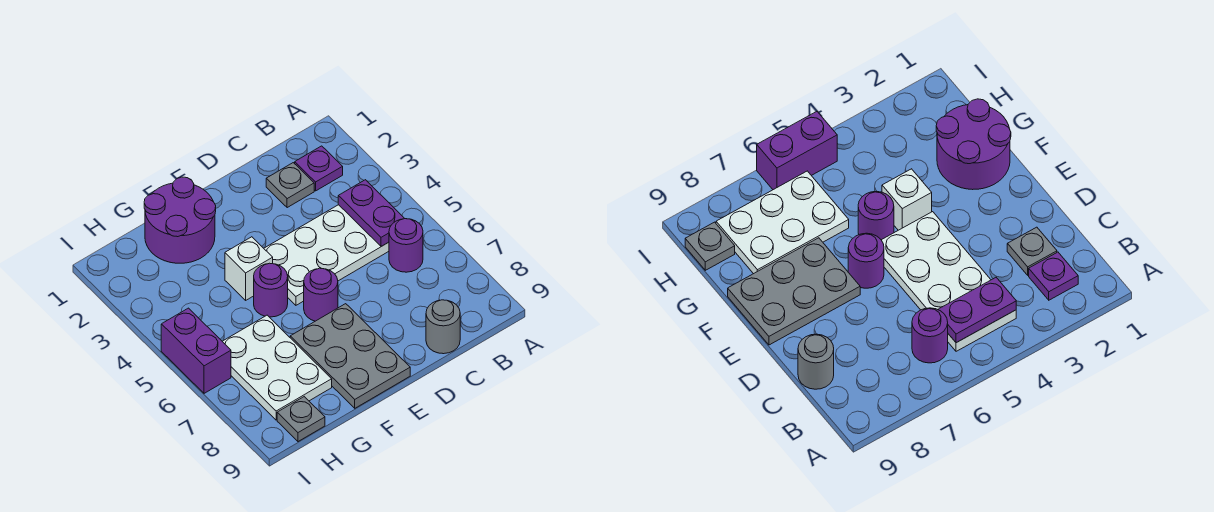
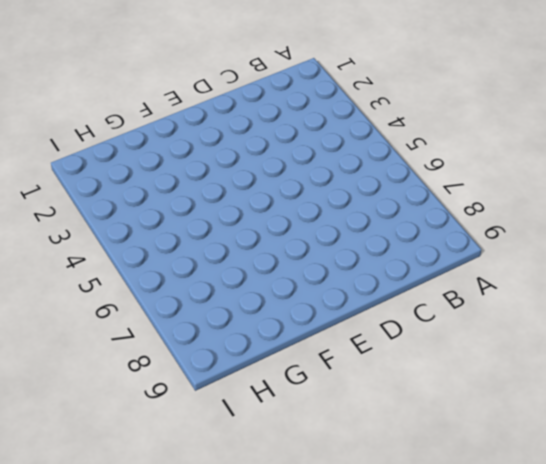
none -> purple plate B2 level 1
none -> white plate B4:E5 level 1
none -> purple round brick B6 level 1

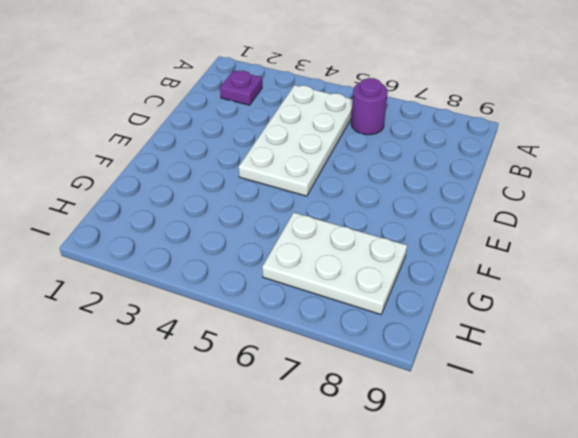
none -> grey plate C2 level 1
none -> grey round brick C9 level 1
none -> purple round brick E6 level 1

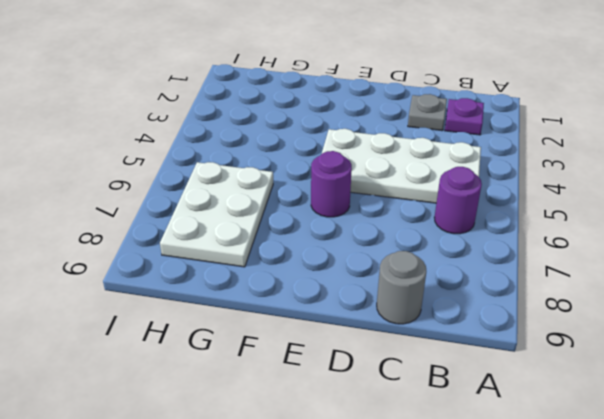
none -> grey plate E7:F9 level 1
none -> purple round brick F1:G2 level 1
none -> white brick F4 level 1

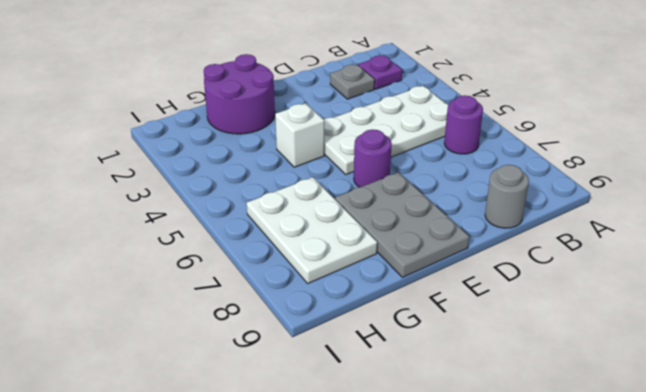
none -> purple round brick F5 level 1
none -> grey plate H9 level 1
none -> purple brick I5:I6 level 1

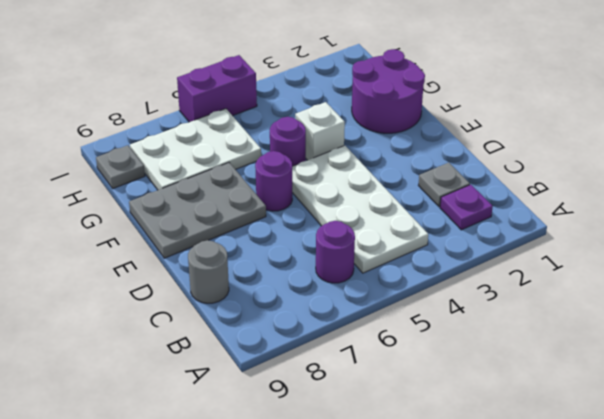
none -> purple plate B4:B5 level 2

